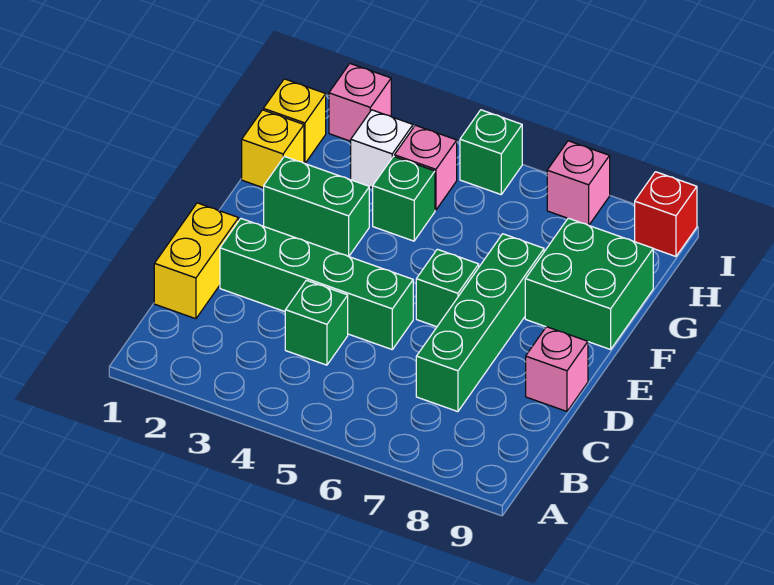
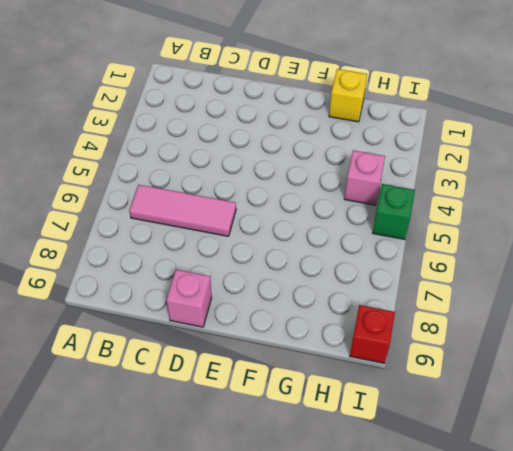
pink tile B6:D6 level 1 -> none
none -> yellow brick C1:D1 level 1
none -> green brick C4 level 1
none -> green brick C7:F7 level 1

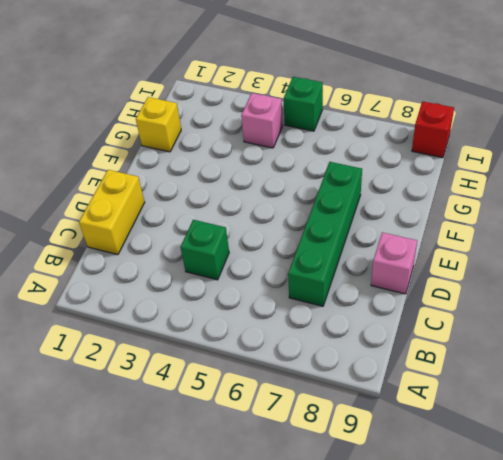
none -> green brick D2:D5 level 1
none -> green brick E6 level 1
none -> green brick F2:F3 level 1

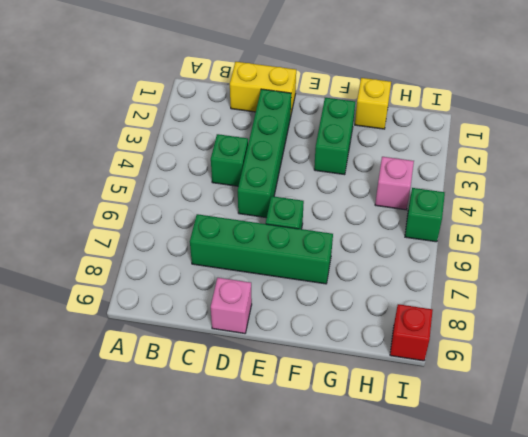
none -> green brick F8:G9 level 1
none -> green brick G4 level 1
none -> yellow brick H1 level 1

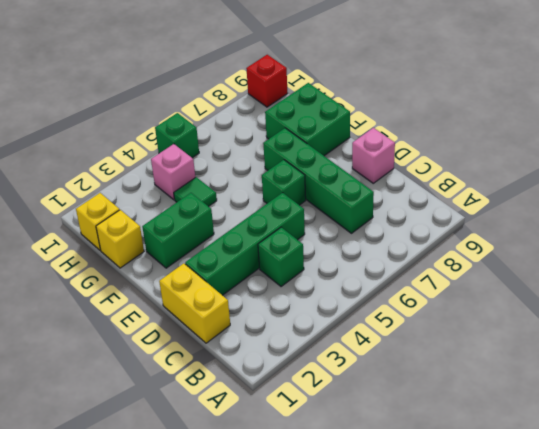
green tile G4 level 1 -> green brick G4 level 1
none -> white brick H3 level 1
none -> pink brick I2 level 1
none -> pink brick I7 level 1

